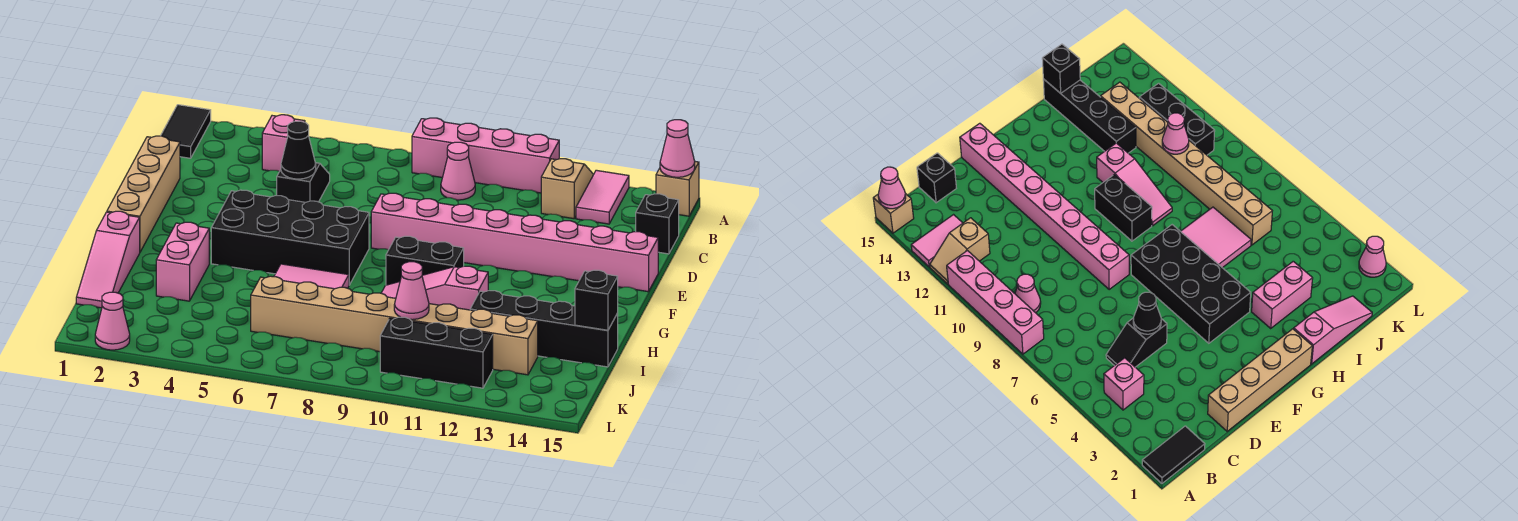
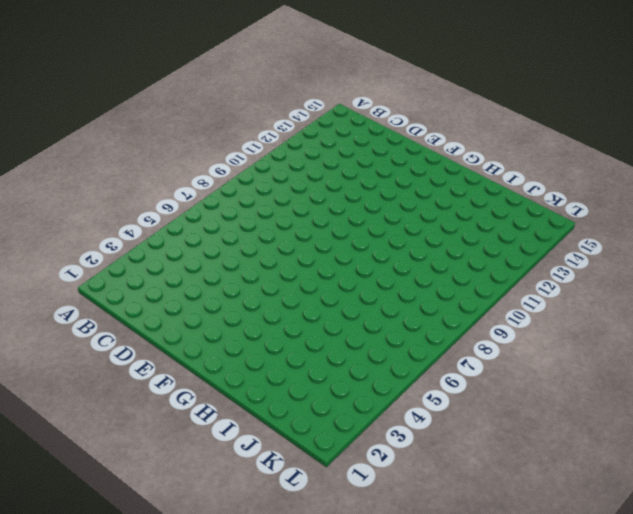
none -> black tile A1:B1 level 1
none -> pink brick A8:A11 level 1
none -> tan slope A12:B12 level 1 top B

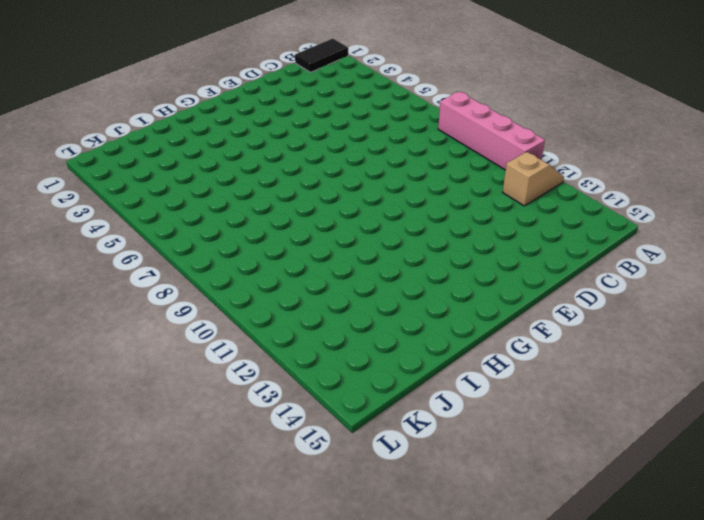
none -> pink tile A13:B13 level 1
none -> tan brick A15 level 1
none -> pink brick B4 level 1

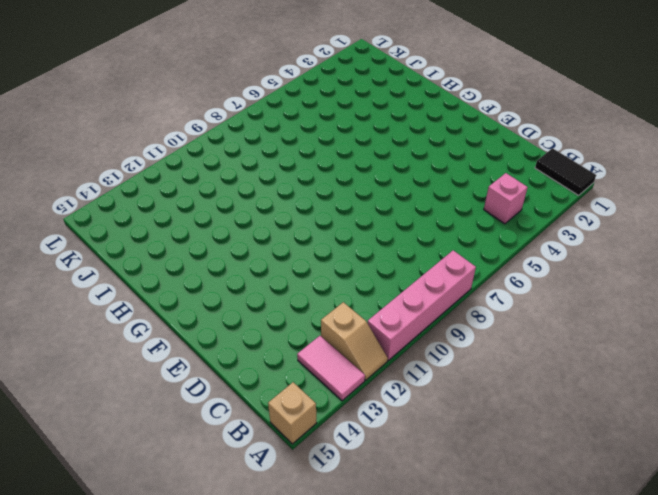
none -> pink cone B9 level 1
none -> black slope C5:D5 level 1 top D
none -> black brick C15 level 1

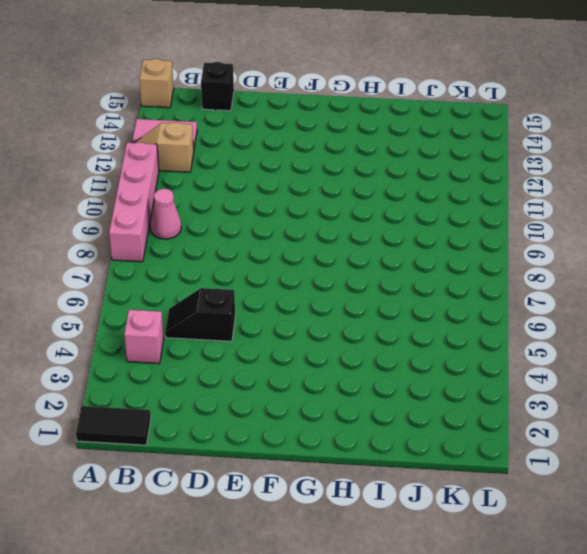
none -> tan brick D1:G1 level 1
none -> pink brick E8:E15 level 1
none -> black brick F4:G7 level 1

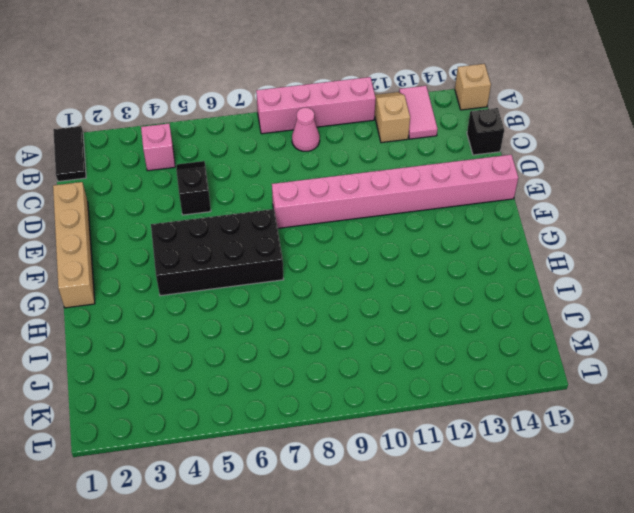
none -> black brick G9:G10 level 1
none -> pink slope H1:J1 level 1 top H
none -> pink brick H3:I3 level 1

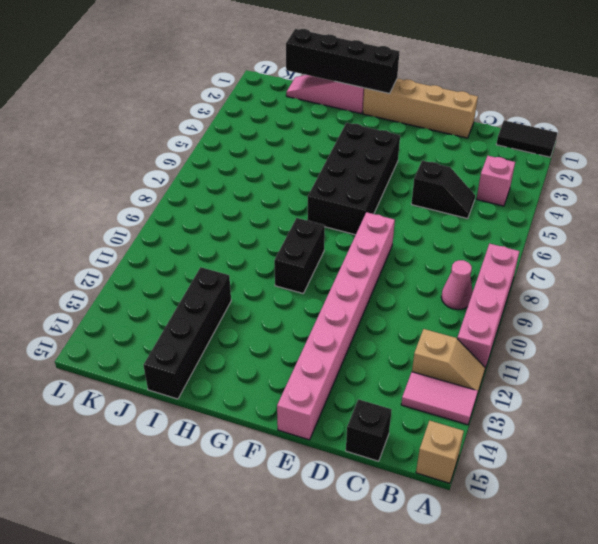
black brick G1:J1 level 2 -> none
none -> pink brick H3:I3 level 1
none -> pink tile H6:I7 level 1
none -> pink slope H9:H11 level 1 top 11

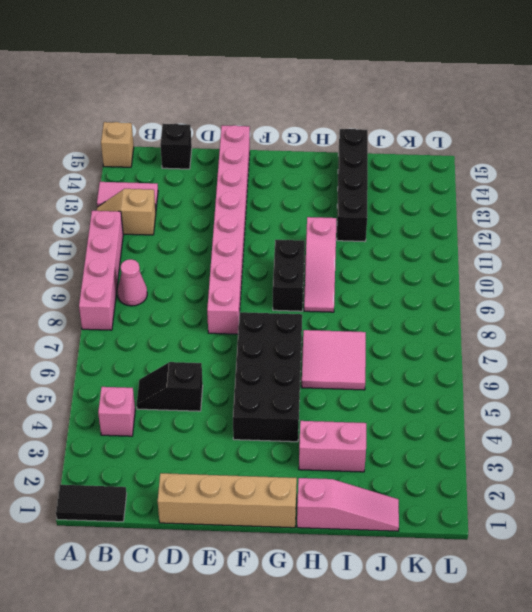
none -> tan brick J6:J13 level 1
none -> black brick K10:K12 level 1
none -> pink cone L2 level 1

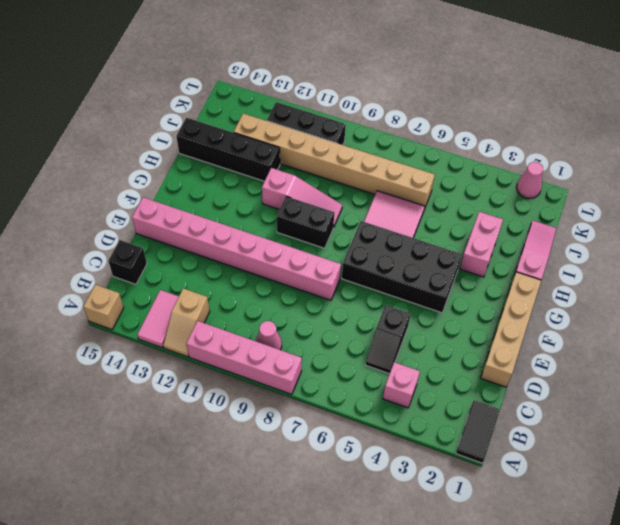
none -> pink cone A15 level 2
none -> black cone D5 level 2
none -> black brick I15 level 2

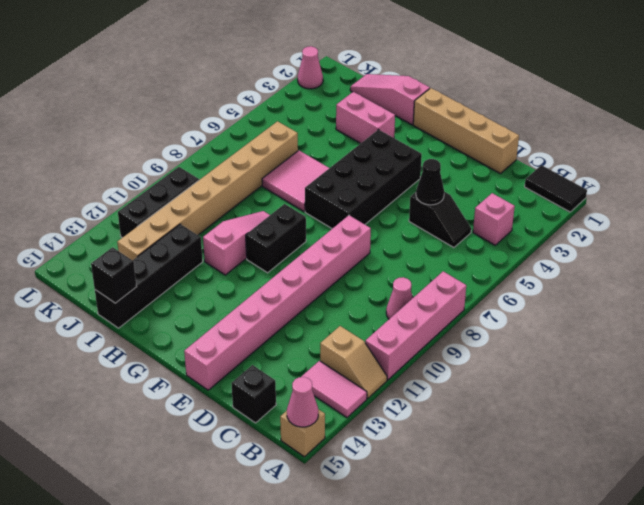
none -> pink cone J10 level 2

